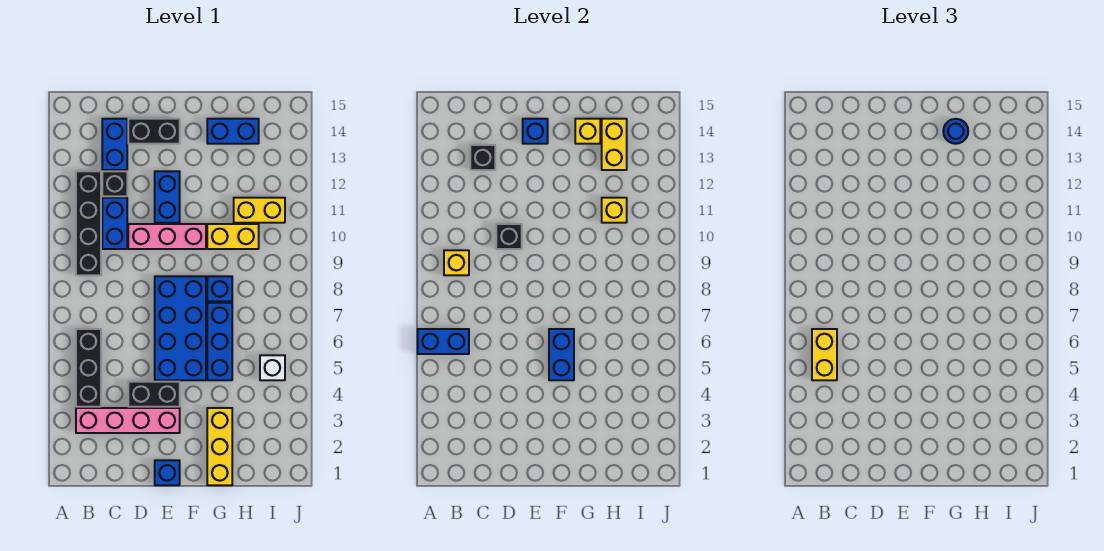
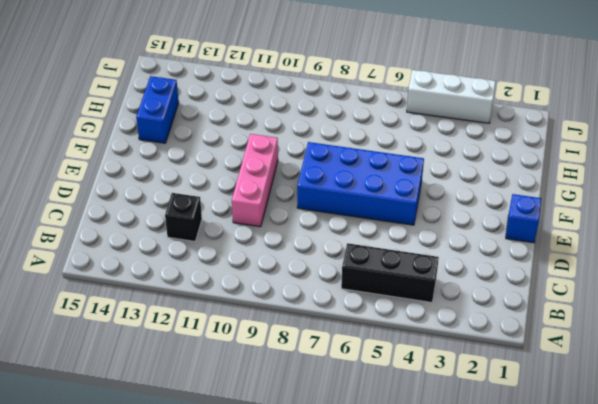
white brick J3:J5 level 1 -> none
none -> pink brick B3:E3 level 1
none -> black brick B9:B12 level 1
none -> blue brick C10:C11 level 1
none -> blue brick C13:C14 level 1

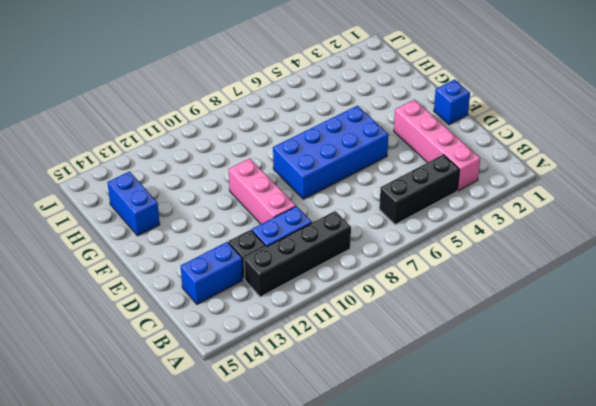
none -> black brick D4:E4 level 1
none -> black brick D14:E14 level 1
none -> blue brick E11:E12 level 1
none -> yellow brick G1:G3 level 1

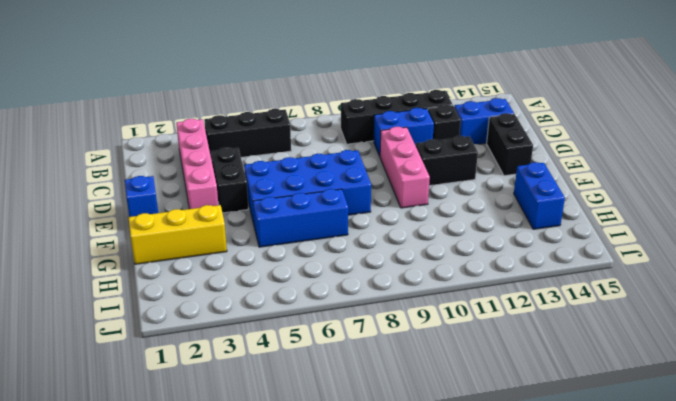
black brick E11:E12 level 1 -> blue brick E11:E12 level 1
none -> blue brick G8 level 1
none -> yellow brick G10:H10 level 1
none -> yellow brick H11:I11 level 1
none -> white brick I5 level 1

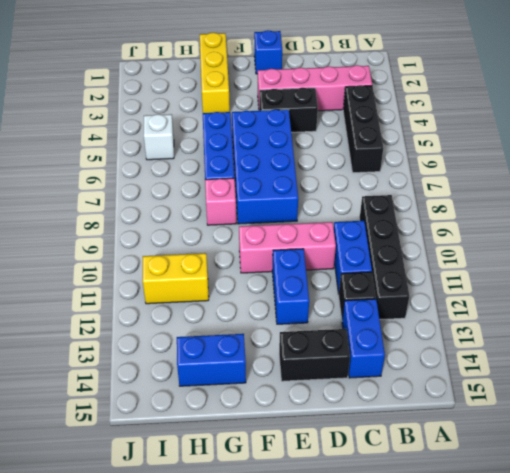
pink brick G8 level 1 -> blue brick G8 level 1
none -> yellow brick G10:H10 level 1
none -> blue brick A6:B6 level 2
none -> yellow brick B9 level 2
none -> black brick C13 level 2

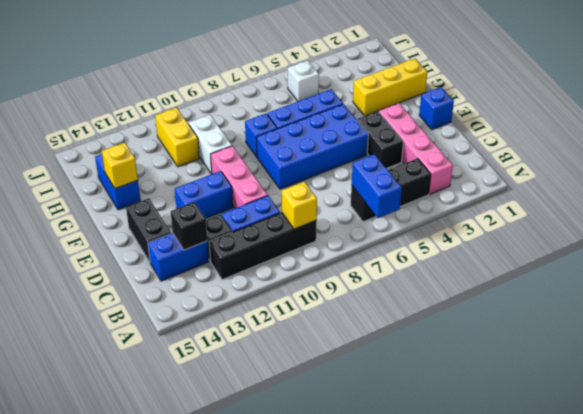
white brick G10:H10 level 1 -> yellow brick G10:H10 level 1
none -> black brick D10 level 2
none -> blue brick E14 level 2
none -> blue brick F5:F6 level 2
none -> yellow brick H11 level 2

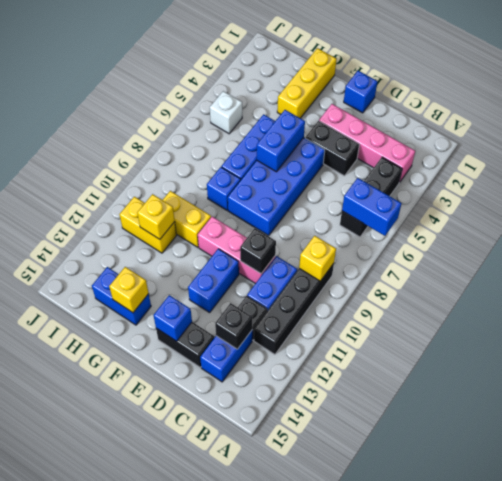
none -> yellow brick H13:H14 level 2
none -> yellow brick B5:B6 level 3
none -> blue round brick G14 level 3

